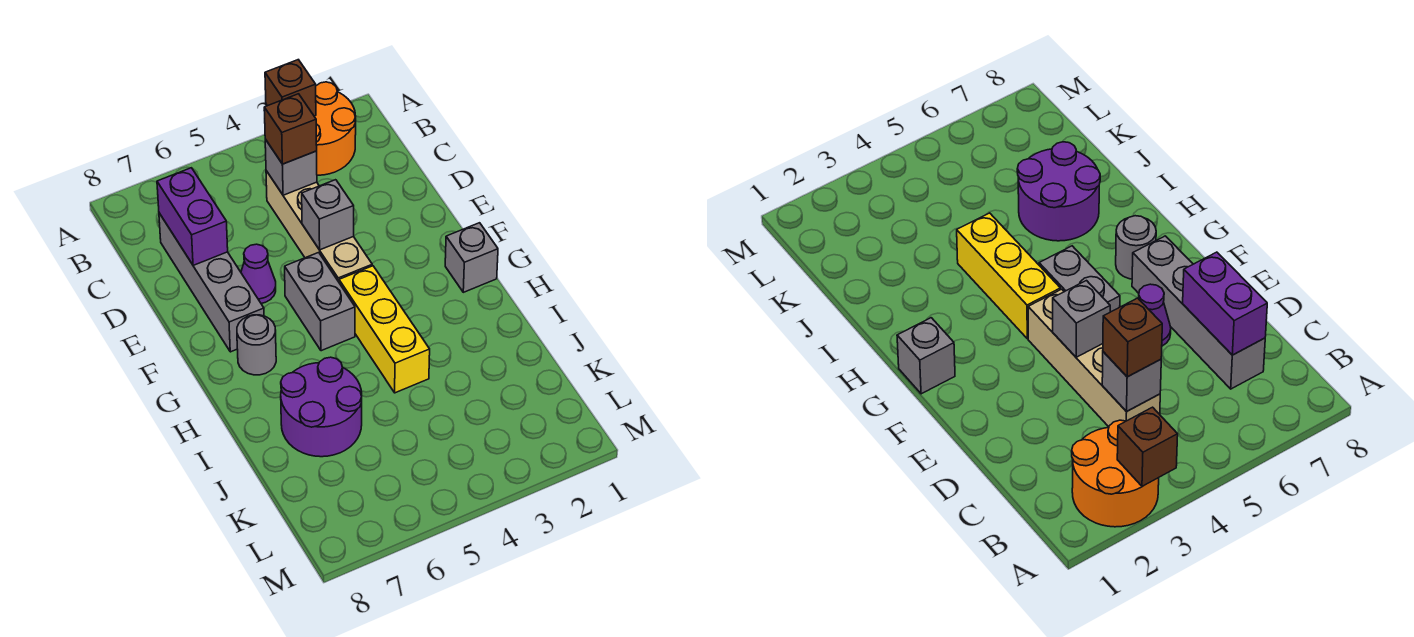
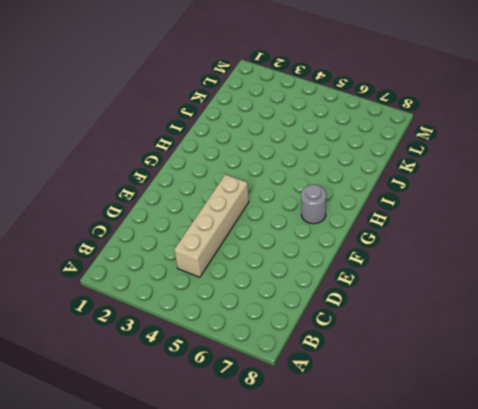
none -> orange round brick A2:B3 level 1
none -> grey brick C7:F7 level 1
none -> purple cone E6 level 1

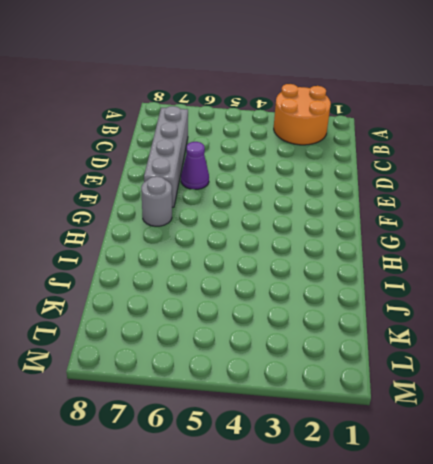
none -> tan brick C4:F4 level 1
none -> grey brick F5:G5 level 1
none -> grey brick G1 level 1

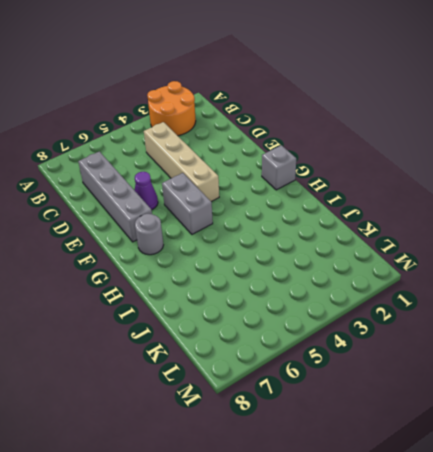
none -> yellow brick G4:I4 level 1
none -> purple round brick I6:J7 level 1
none -> brown brick A3 level 2

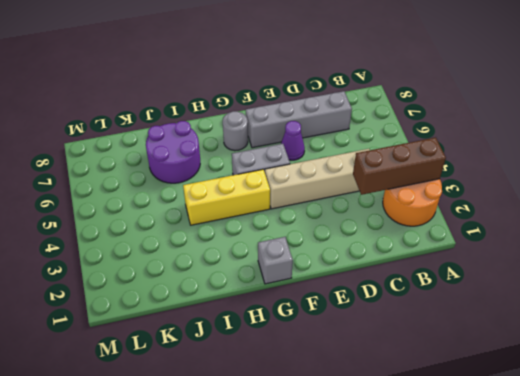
brown brick A3:C3 level 2 -> brown brick A3 level 2
none -> grey brick C4 level 2
none -> purple brick C7:D7 level 2
none -> grey brick E4 level 2

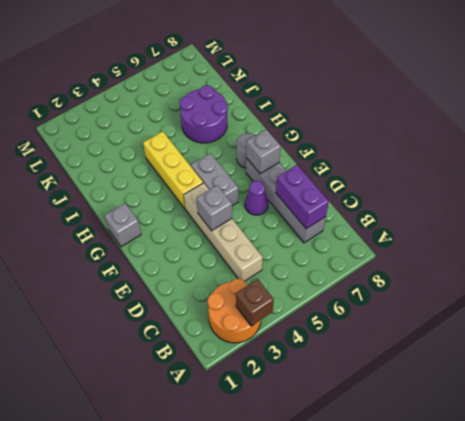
grey brick F7 level 2 -> grey brick C4 level 2
none -> brown brick C4 level 3

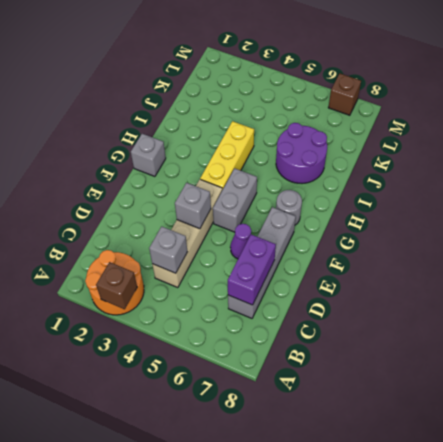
brown brick M7 level 1 -> brown brick C4 level 3

